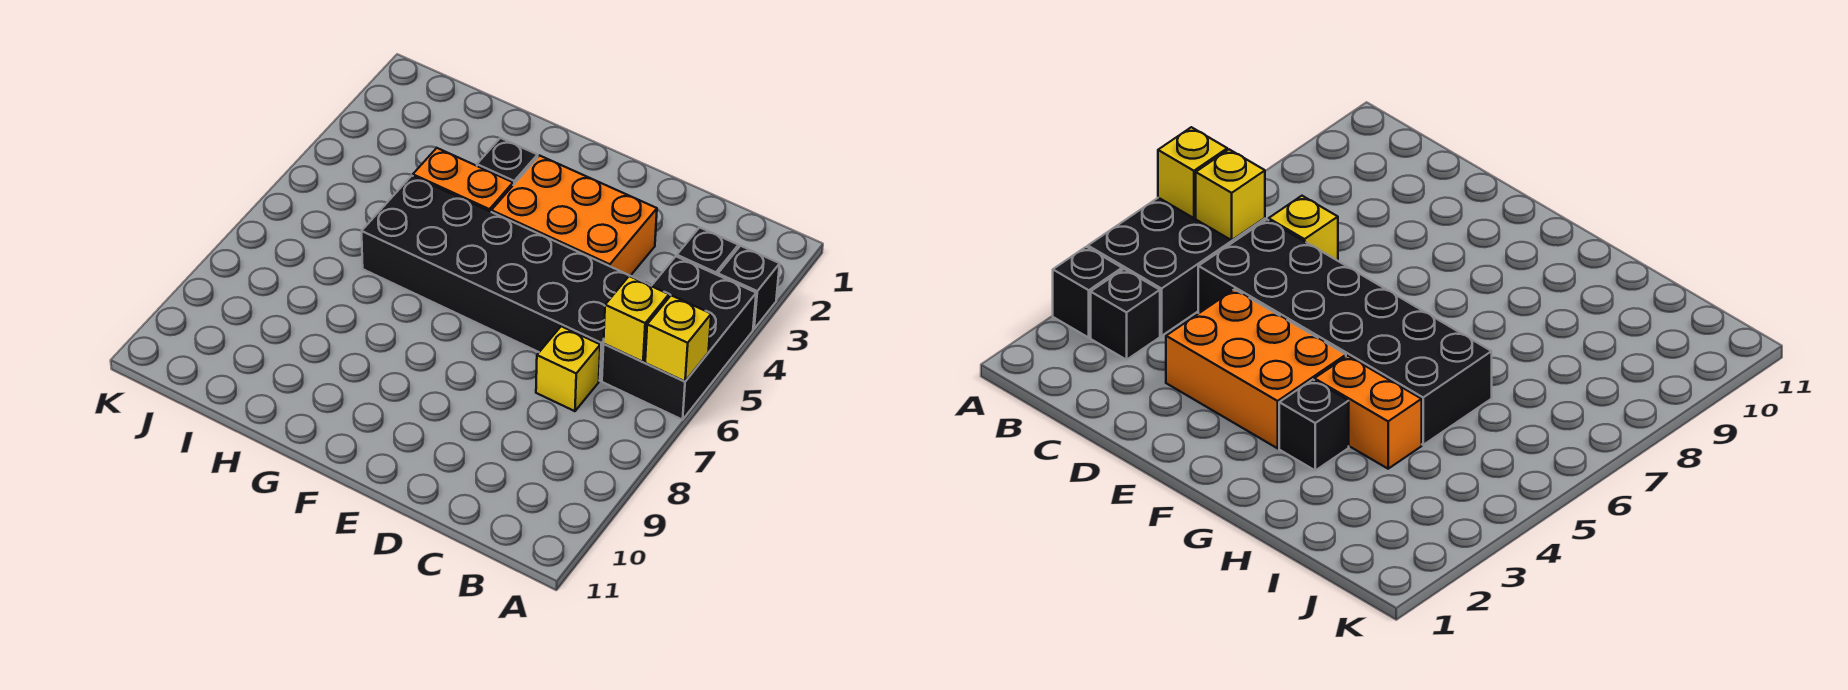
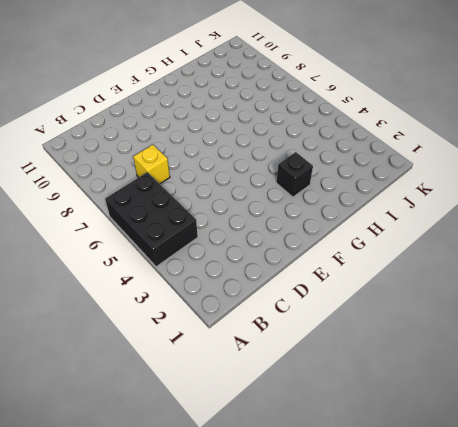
none -> black brick A3 level 1
none -> black brick B3 level 1

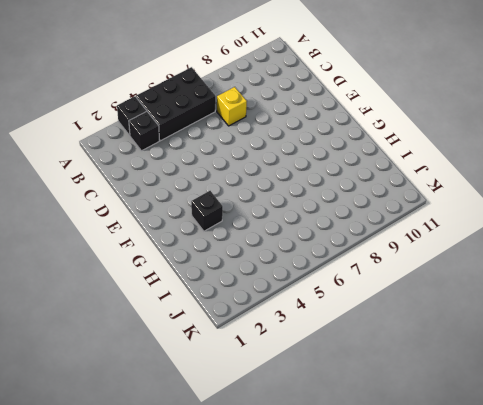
none -> black brick C5:H6 level 1
none -> orange brick D3:F4 level 1

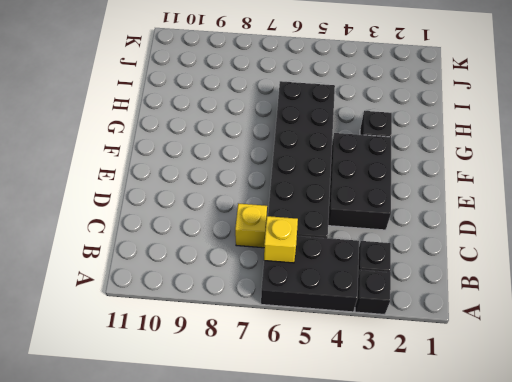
black brick D3:F4 level 1 -> orange brick D3:F4 level 1
none -> orange brick G4:H4 level 1
none -> yellow brick A6 level 2

